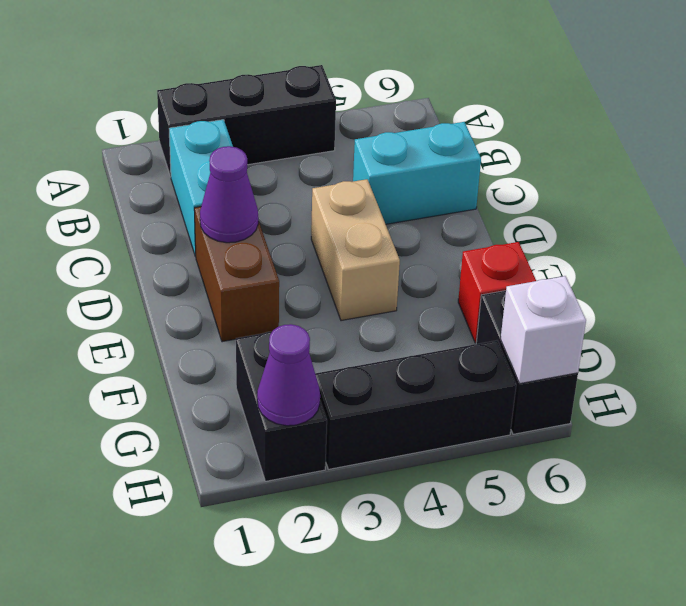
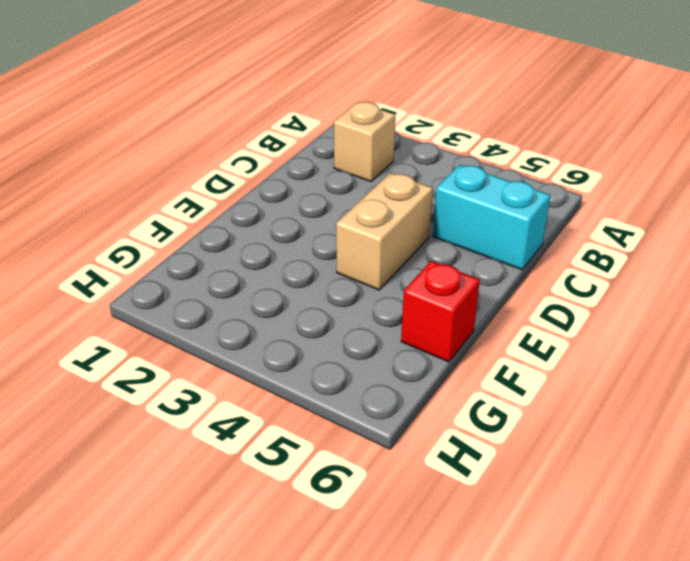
tan brick B2 level 1 -> cyan brick B2:C2 level 1
none -> black brick A2:A4 level 1
none -> brown brick D2:E2 level 1
none -> black brick G2:H2 level 1

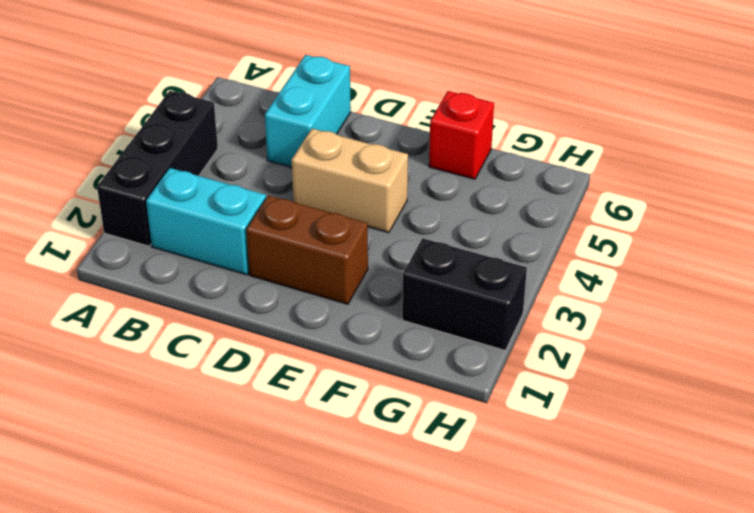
none -> black brick G6:H6 level 1
none -> black brick H3:H5 level 1
none -> purple cone D2 level 2

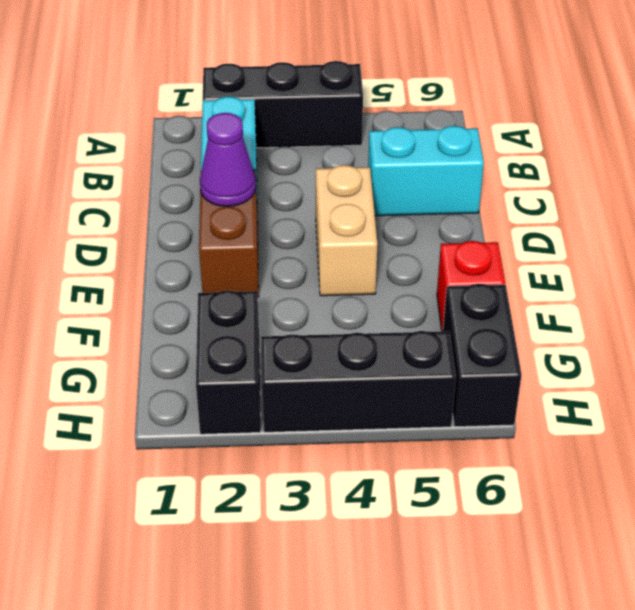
none -> purple cone H2 level 2
none -> white brick H6 level 2

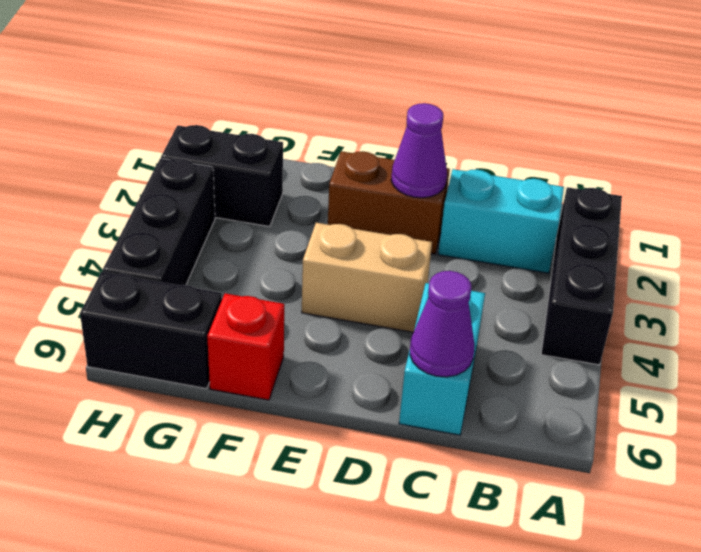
purple cone C6 level 2 -> purple cone H2 level 2
none -> white brick H6 level 2

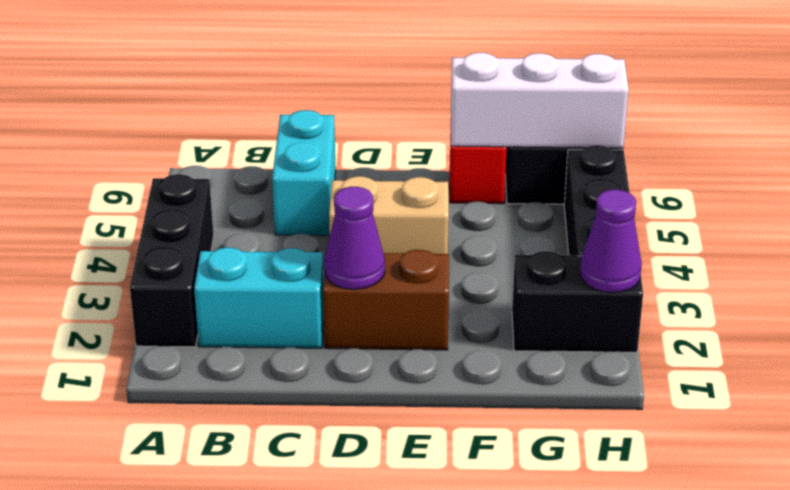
white brick F6:H6 level 2 -> white brick H6 level 2

